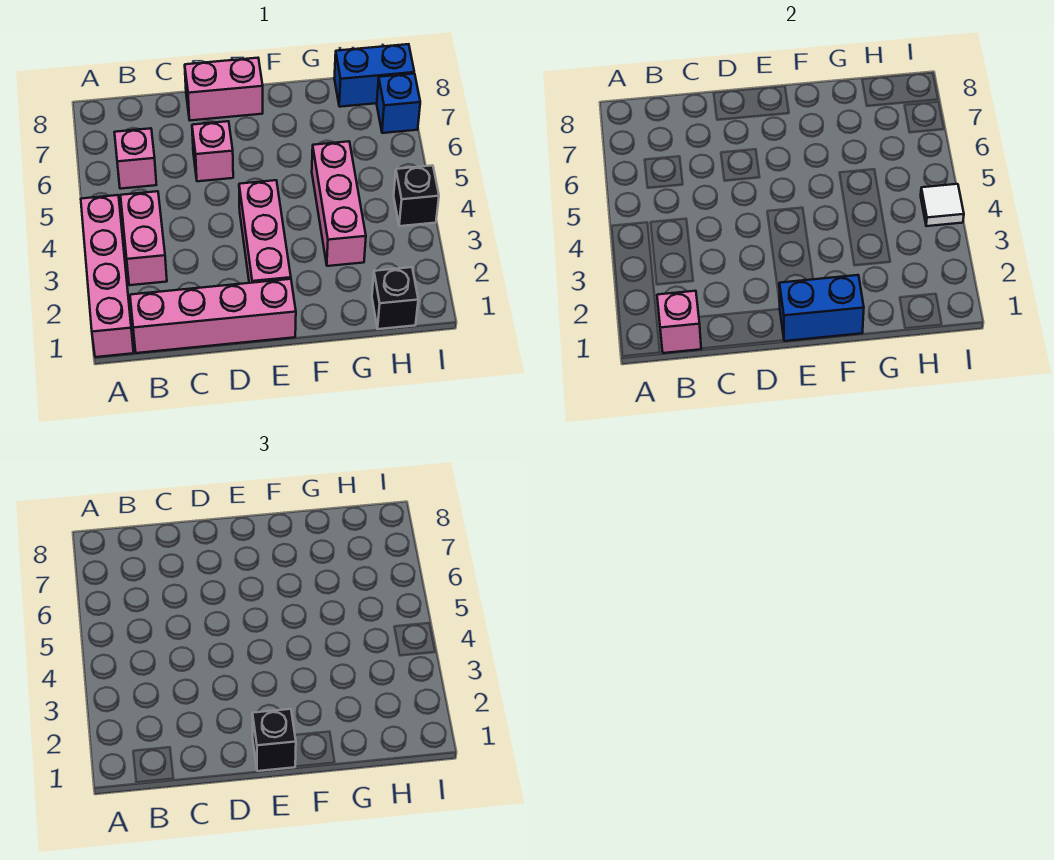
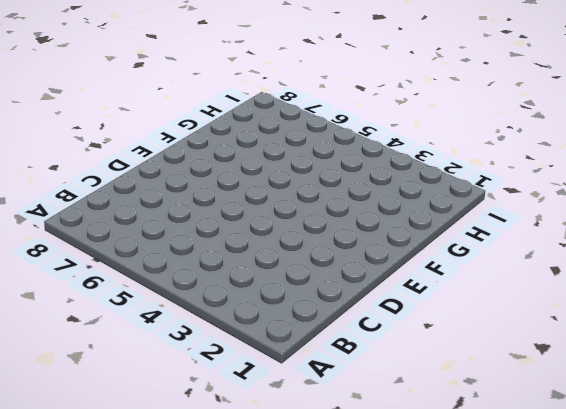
none -> pink brick A1:A4 level 1
none -> pink brick B1:E1 level 1
none -> pink brick B3:B4 level 1

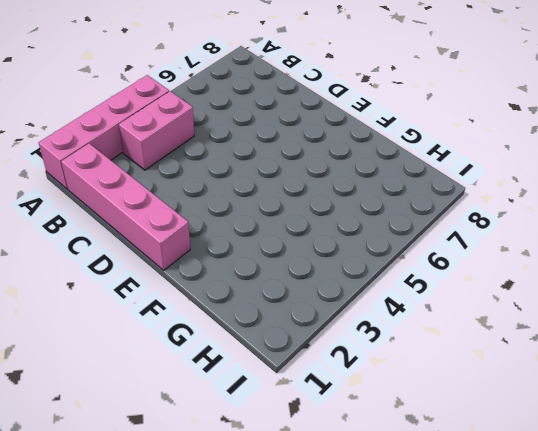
none -> pink brick B6 level 1
none -> pink brick D6 level 1
none -> pink brick D8:E8 level 1

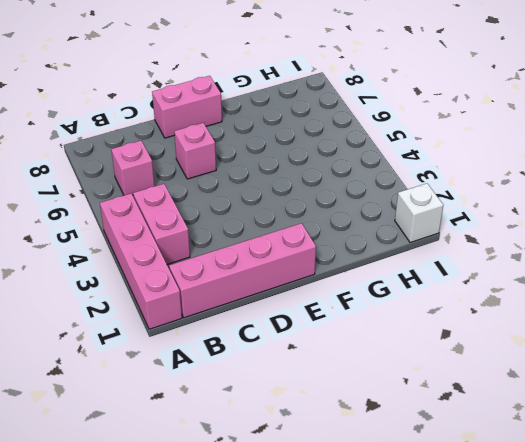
white brick I1 level 1 -> none
none -> pink brick E2:E4 level 1
none -> pink brick G3:G5 level 1
none -> black brick H1 level 1

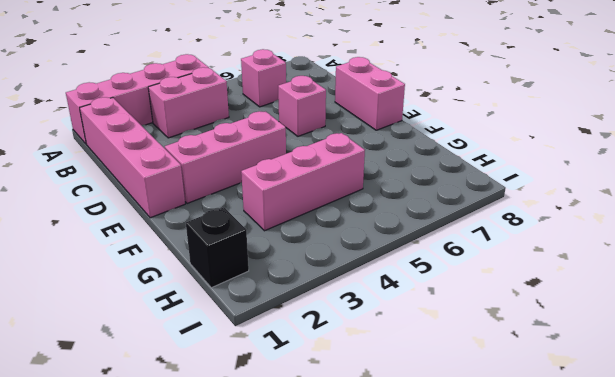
none -> blue brick H8:I8 level 1
none -> black brick I4 level 1
none -> blue brick I7 level 1

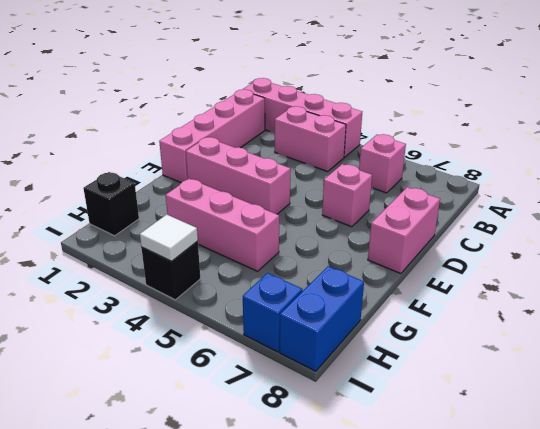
none -> pink brick B1 level 2
none -> blue brick E1:F1 level 2
none -> black brick E1 level 3

